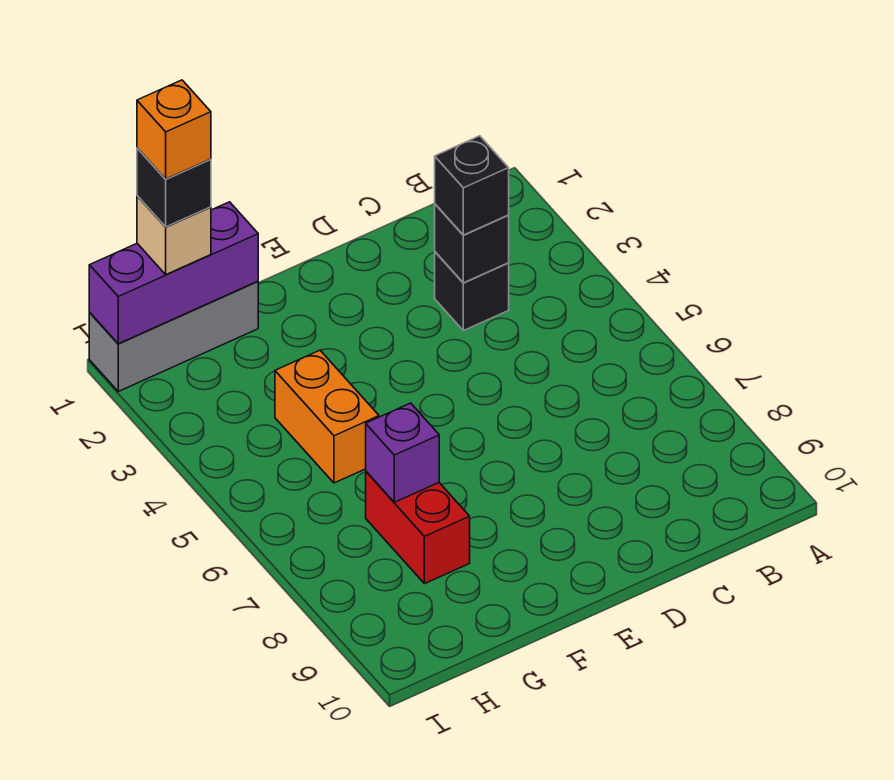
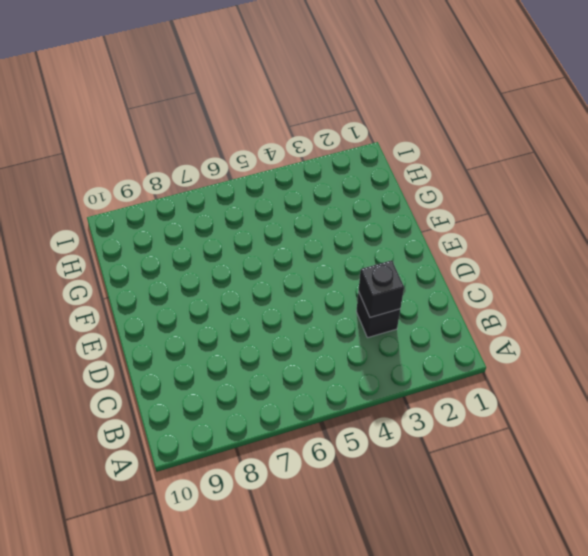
none -> grey brick G1:I1 level 1
none -> orange brick G4:G5 level 1

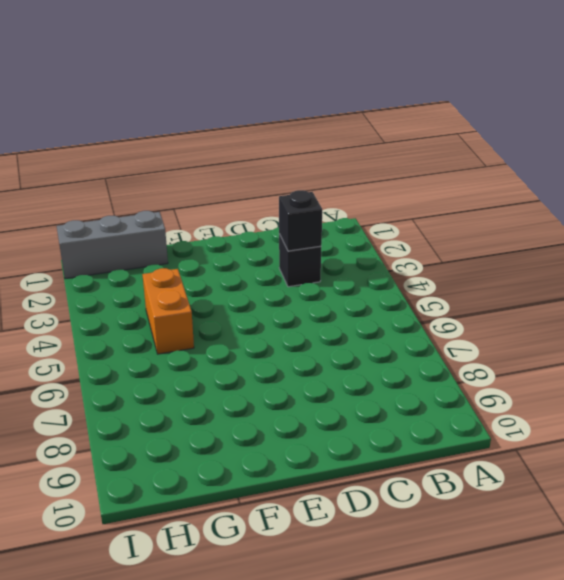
none -> red brick G7:G8 level 1
none -> purple brick G1:I1 level 2

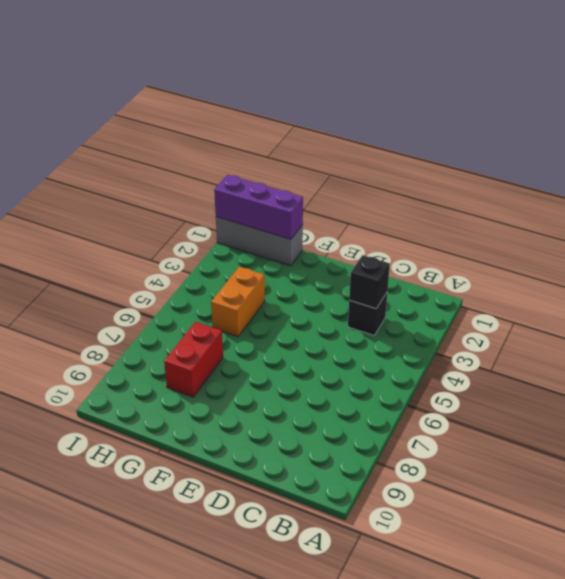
none -> purple brick G7 level 2
none -> black brick C3 level 3

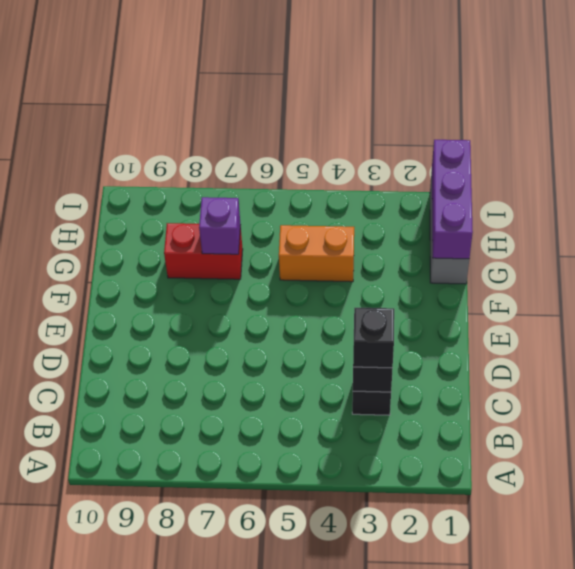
none -> tan brick H1 level 3
none -> black brick H1 level 4

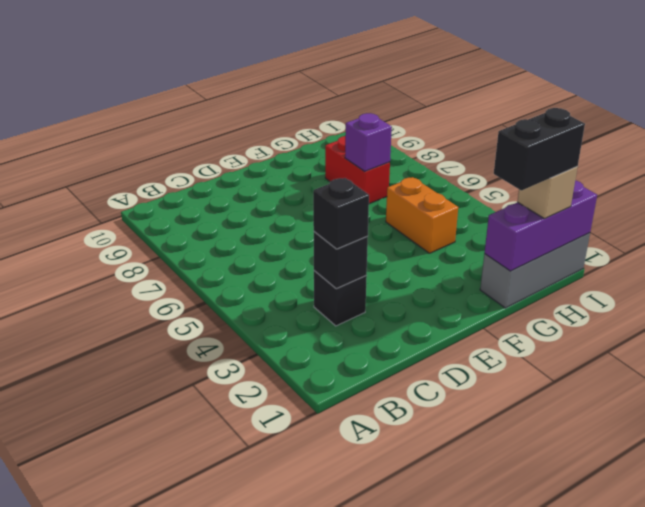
black brick G1:H1 level 4 -> black brick H1 level 4
none -> orange brick H1 level 5

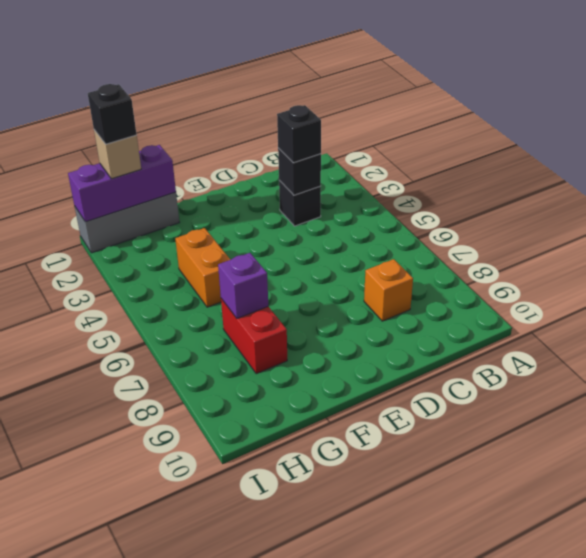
orange brick C8 level 1 -> orange brick H1 level 5

